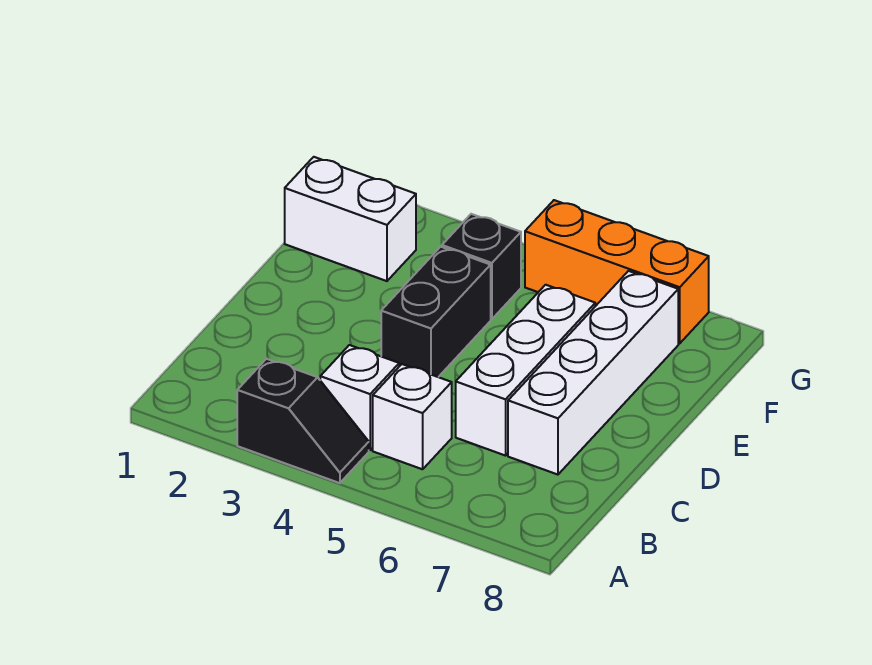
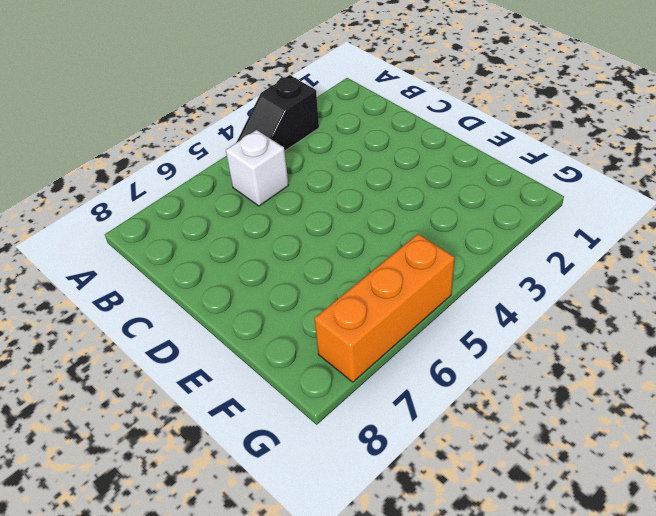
none -> white brick B4 level 1
none -> white brick C6:E6 level 1

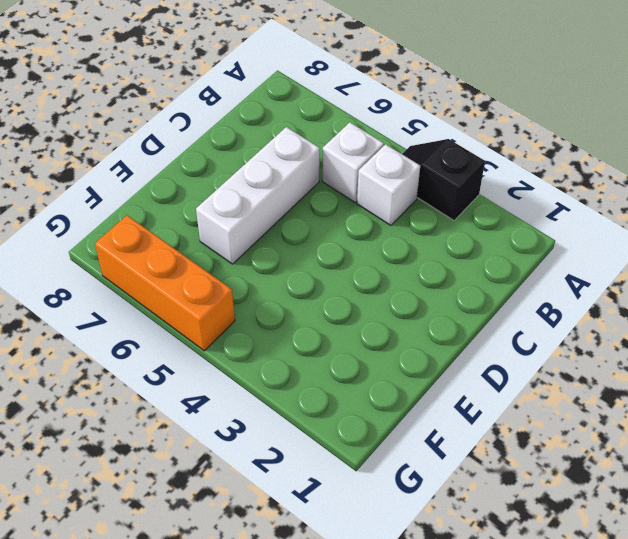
none -> white brick C7:F7 level 1
none -> black brick D4:E4 level 1

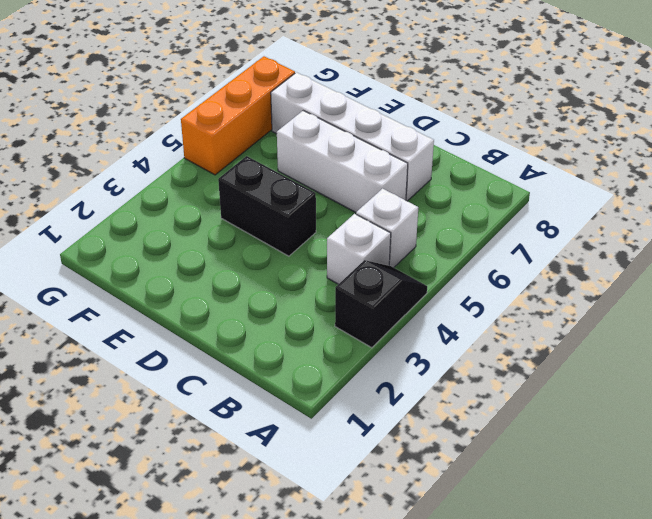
none -> white brick F1:F2 level 1
none -> black brick F4 level 1

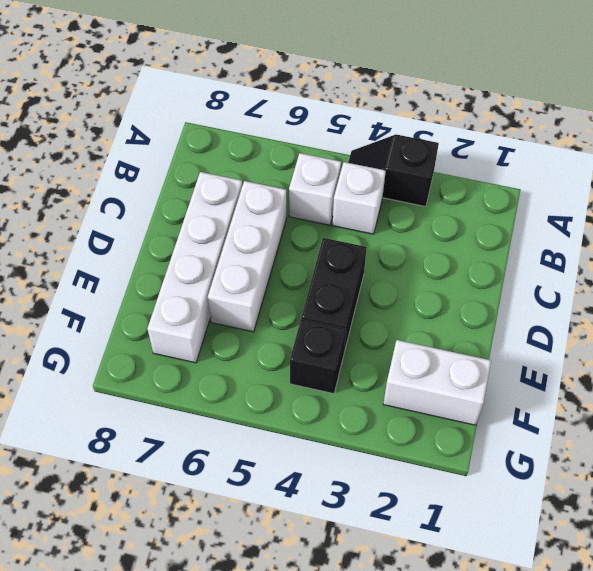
none -> orange brick G5:G7 level 1

